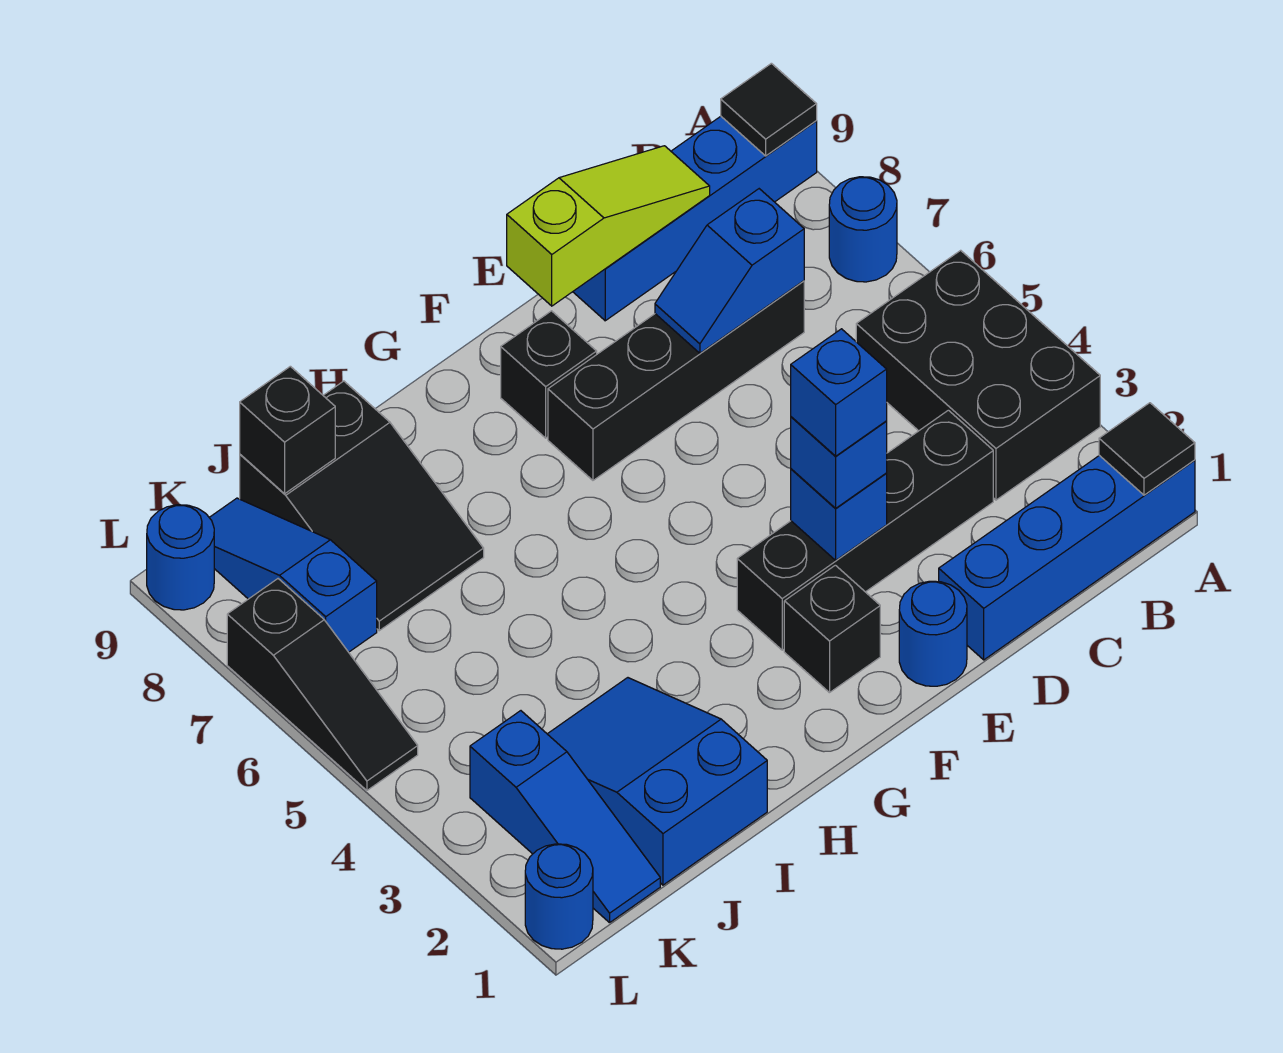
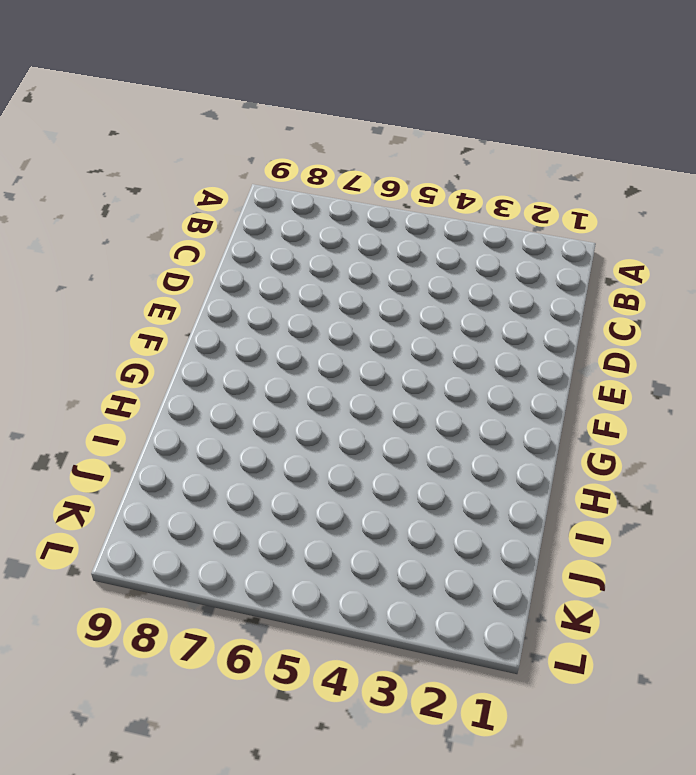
none -> blue brick A1:D1 level 1
none -> black brick A3:B5 level 1
none -> blue round brick A7 level 1

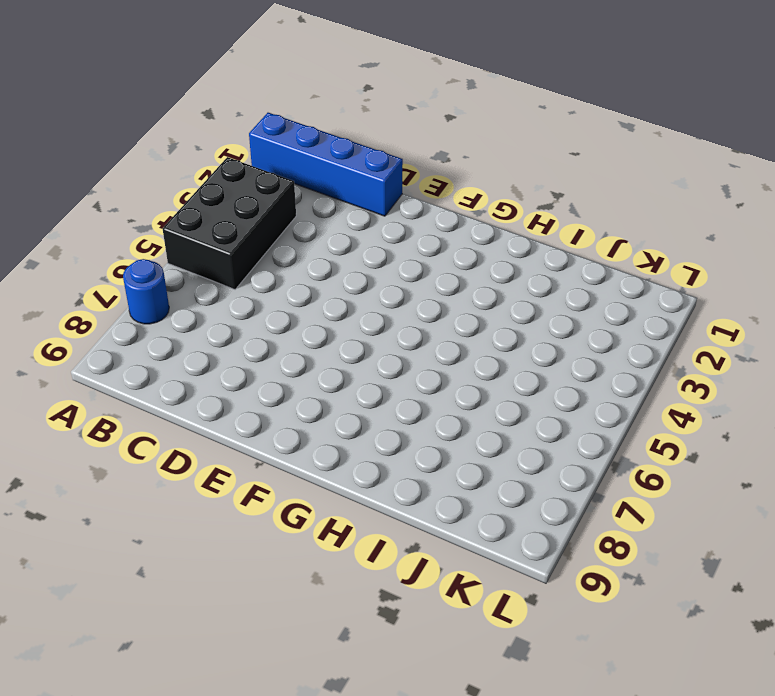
none -> blue brick A9:D9 level 1
none -> black brick C3:F3 level 1
none -> black brick C7:F7 level 1

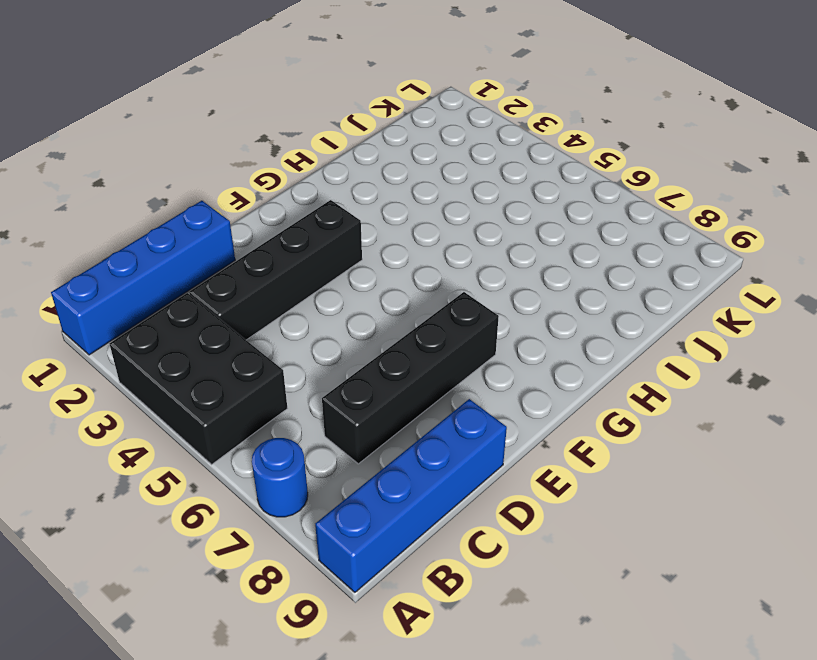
none -> blue round brick E1 level 1
none -> black brick F2 level 1
none -> black brick F8 level 1

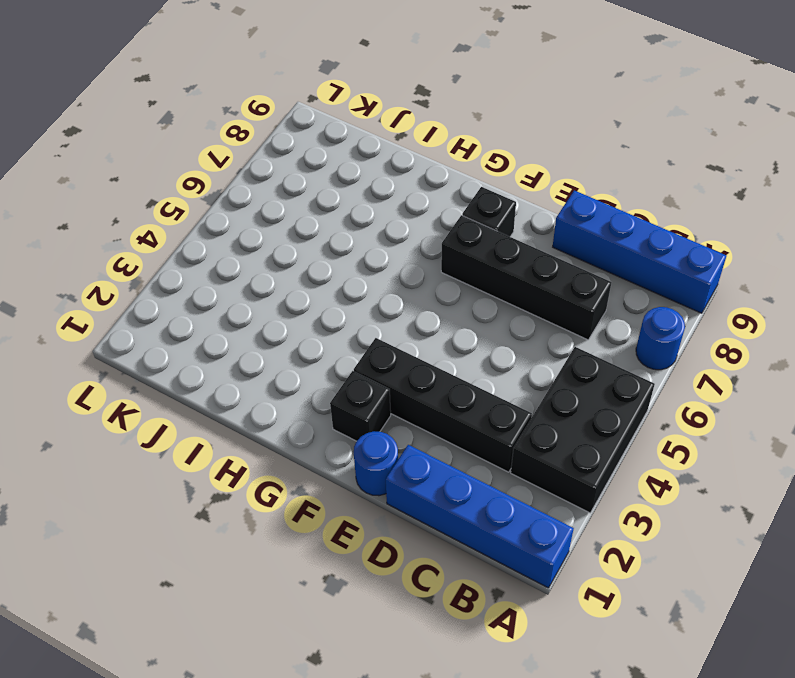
none -> blue slope I1:J3 level 1 top 1
none -> black slope I7:J9 level 1 top 9
none -> blue slope K1:K3 level 1 top 3

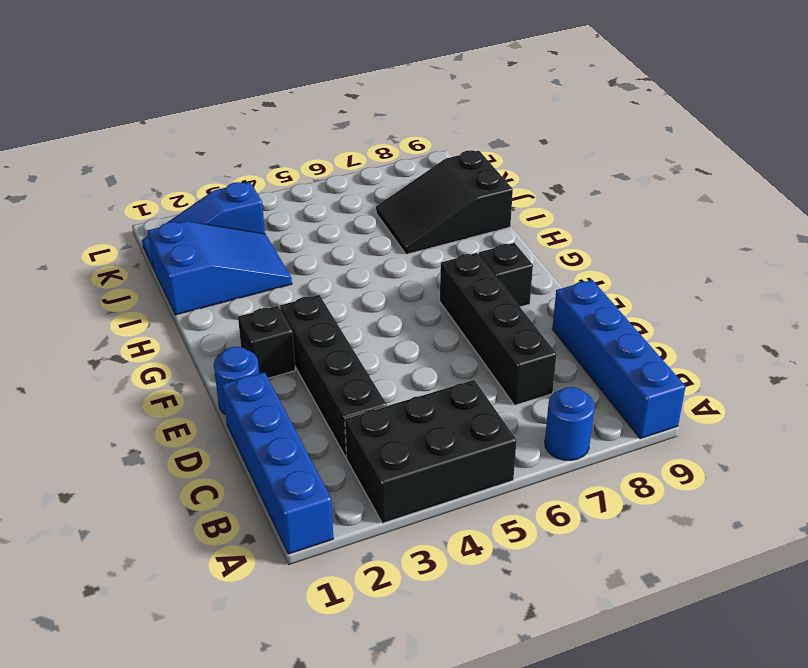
none -> blue slope K7:K9 level 1 top 7
none -> blue round brick L1 level 1
none -> black slope L5:L7 level 1 top 7

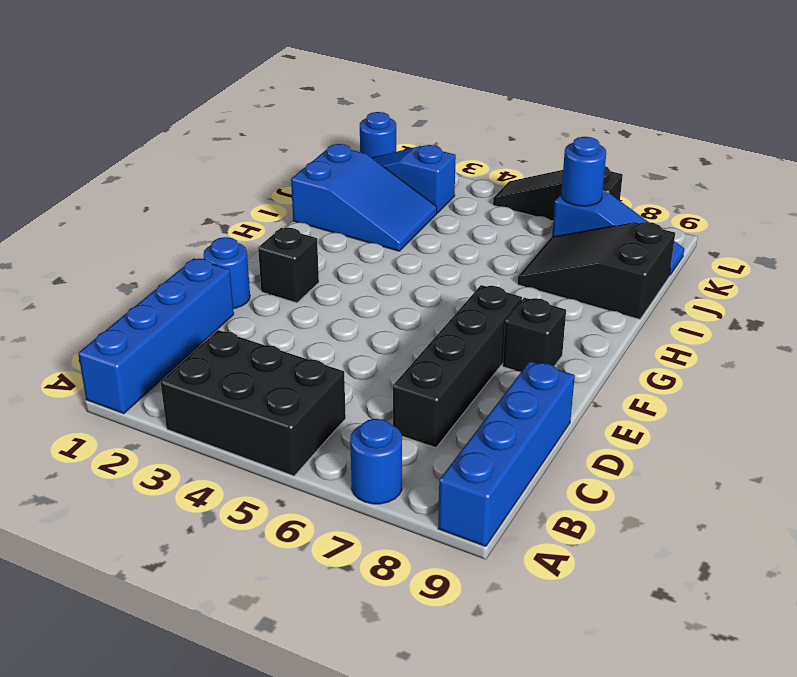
blue round brick K7 level 2 -> blue round brick L9 level 1
none -> black brick C3:F3 level 1
none -> black tile A1 level 2
none -> black tile A9 level 2

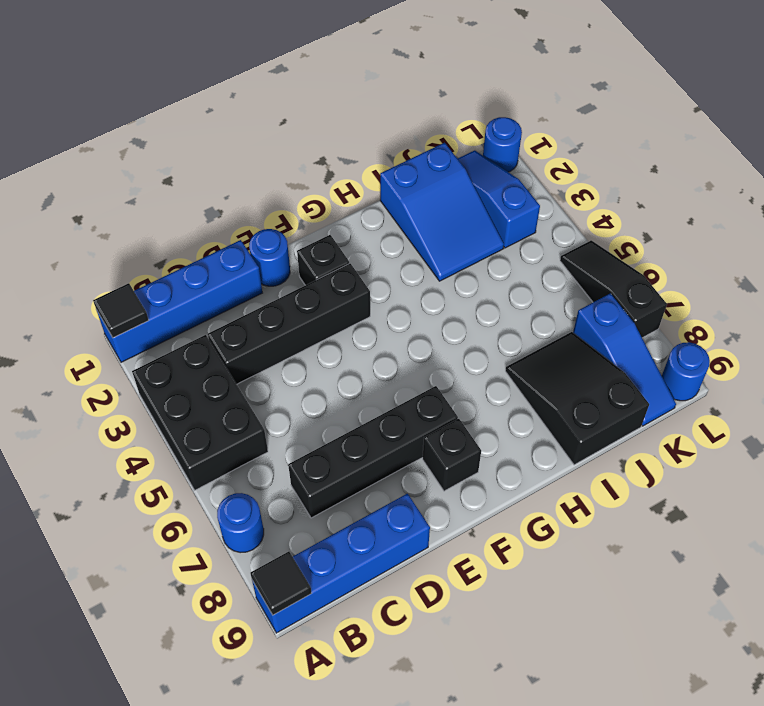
none -> blue slope C7:D7 level 2 top C
none -> lime slope C9:E9 level 2 top E
none -> blue brick E3 level 2

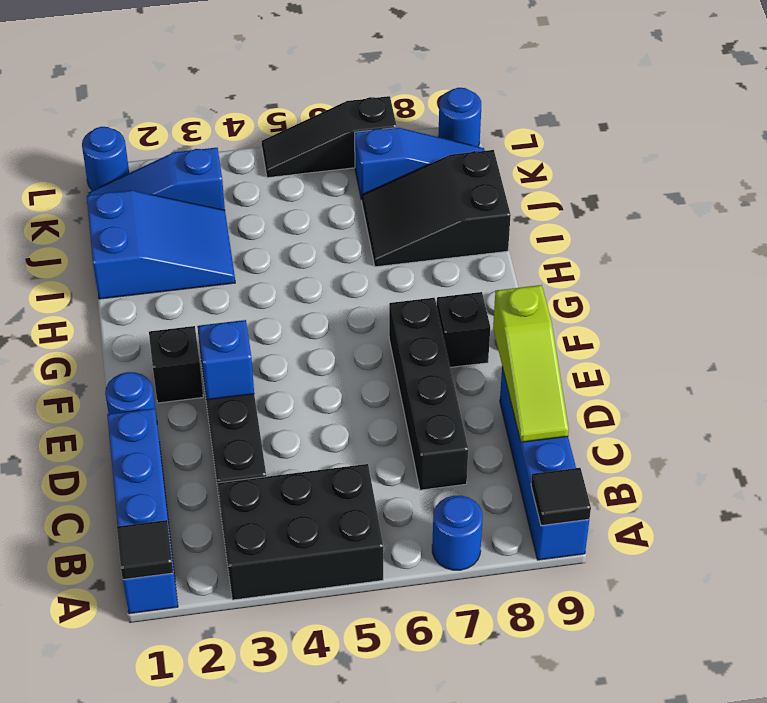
none -> blue slope C7:D7 level 2 top C
none -> black brick J9 level 2
none -> blue brick E3 level 3

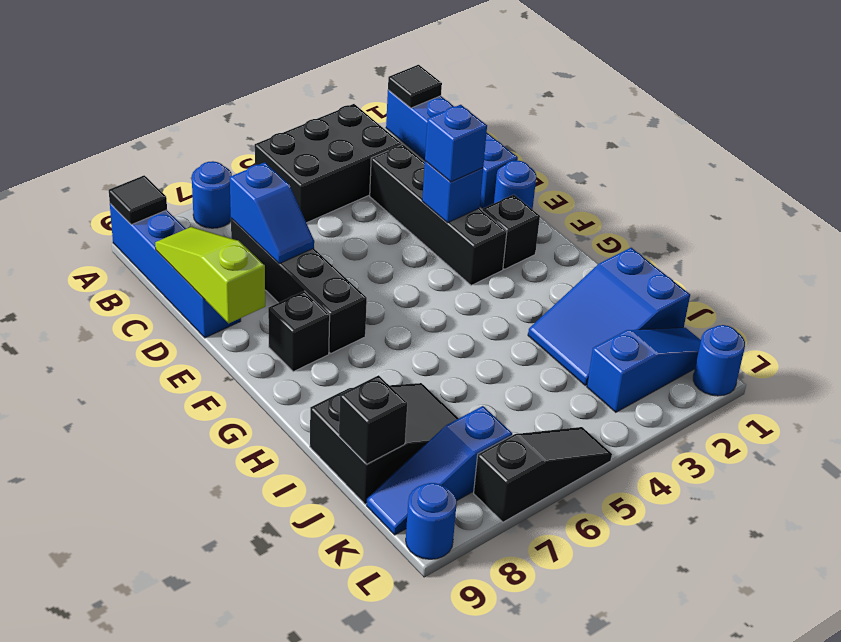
none -> blue brick E3 level 4

